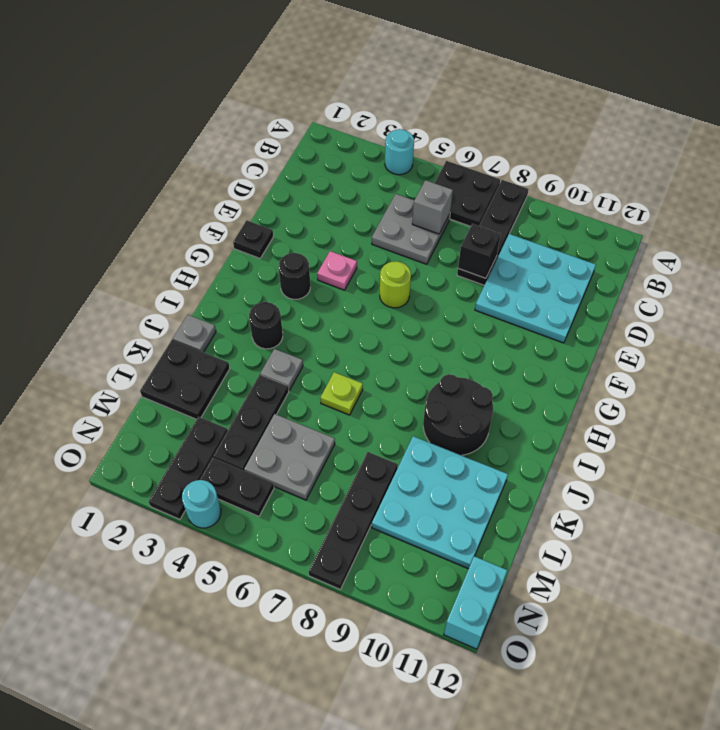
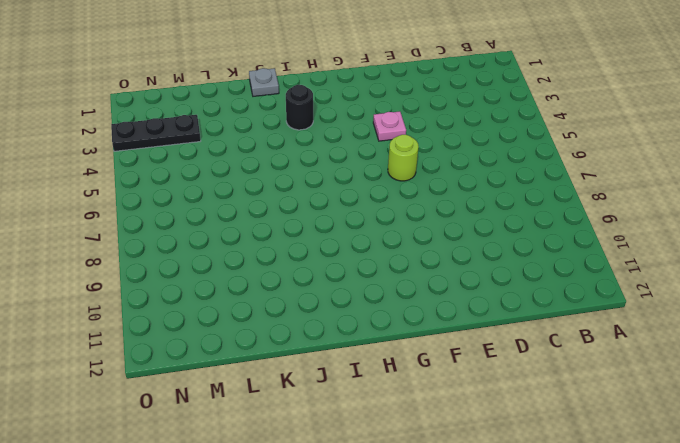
none -> cyan round brick A4 level 1
none -> black plate A6:B7 level 1
none -> black plate A8:D8 level 1

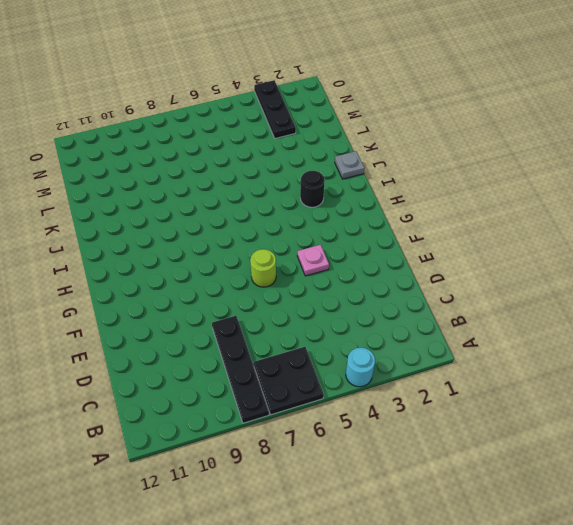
none -> grey plate C5:D6 level 1
none -> cyan plate C9:E11 level 1
none -> black plate F1 level 1

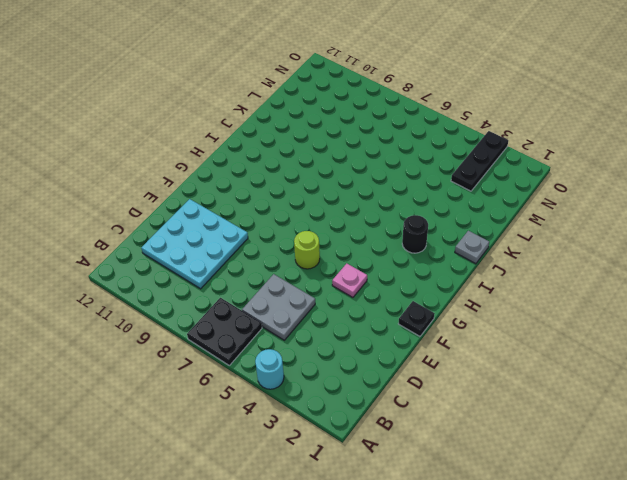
none -> black plate A8:D8 level 1
none -> black round brick G3 level 1
none -> black round brick I9:J10 level 1

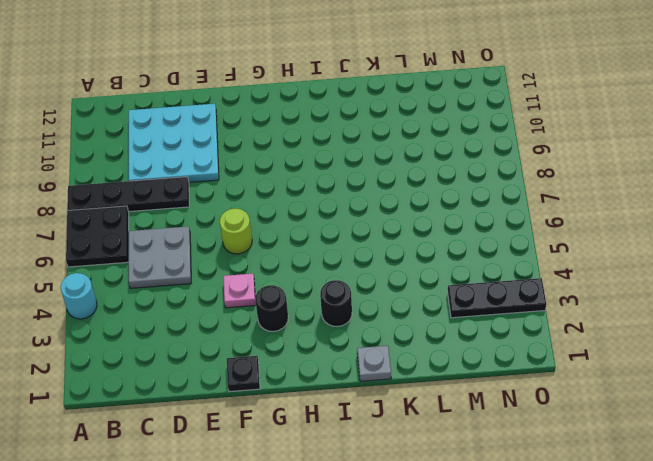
none -> black round brick I9:J10 level 1
none -> grey plate J4 level 1
none -> lime plate J6 level 1

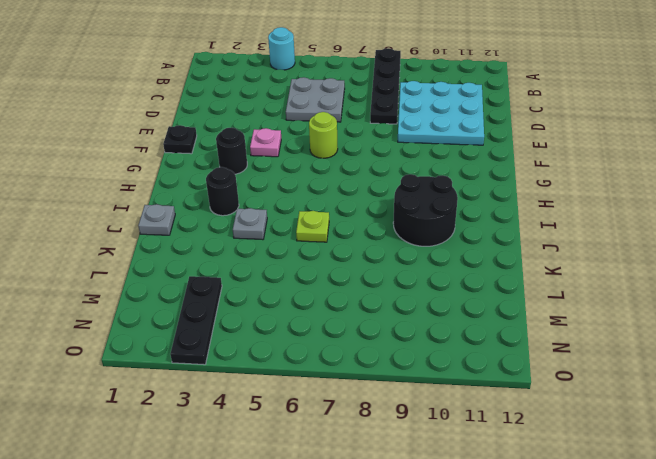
none -> black plate A6:B7 level 1
none -> black plate K1:L2 level 1
none -> black plate K4:M4 level 1

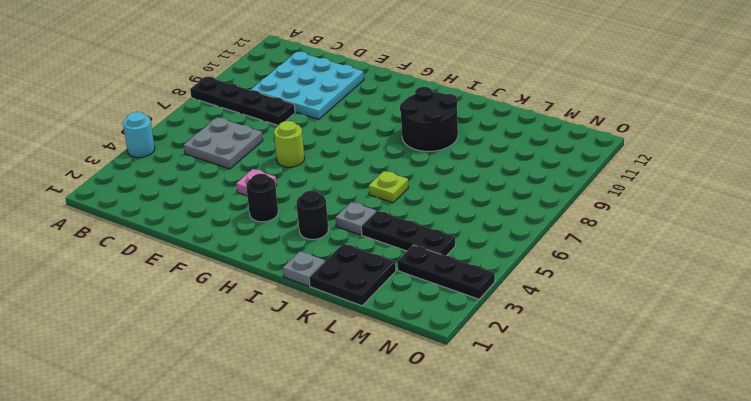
none -> black plate A6:B7 level 1
none -> black plate F1 level 1
none -> cyan plate K9:M11 level 1

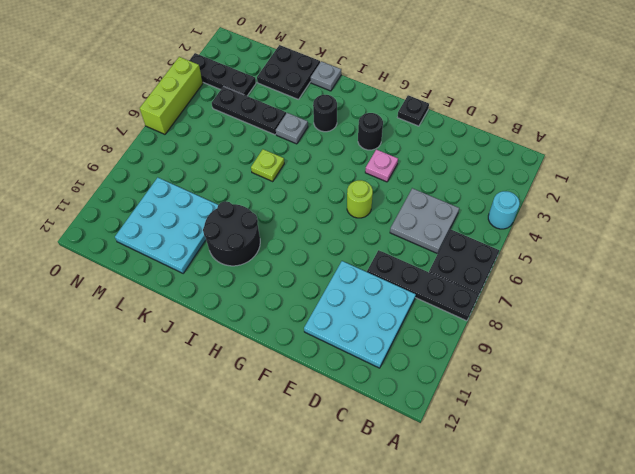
lime brick O4:O6 level 1 -> cyan round brick O4 level 1
none -> grey plate L5:M6 level 1
none -> black plate L8:O8 level 1
none -> black plate N4:N5 level 1

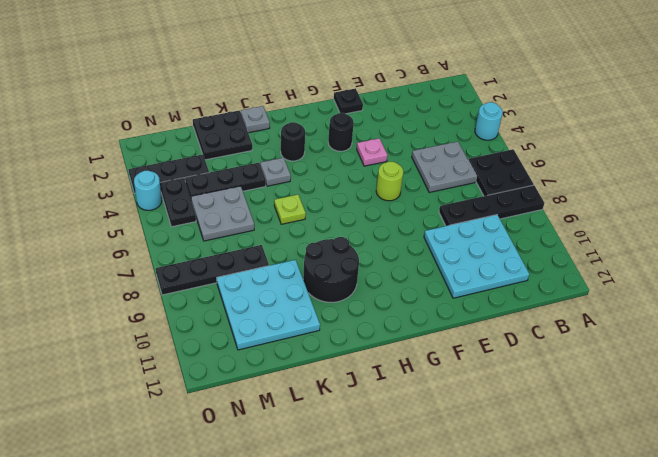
none -> cyan brick N12:O12 level 1
none -> grey brick C6 level 2
none -> black brick D8 level 2

